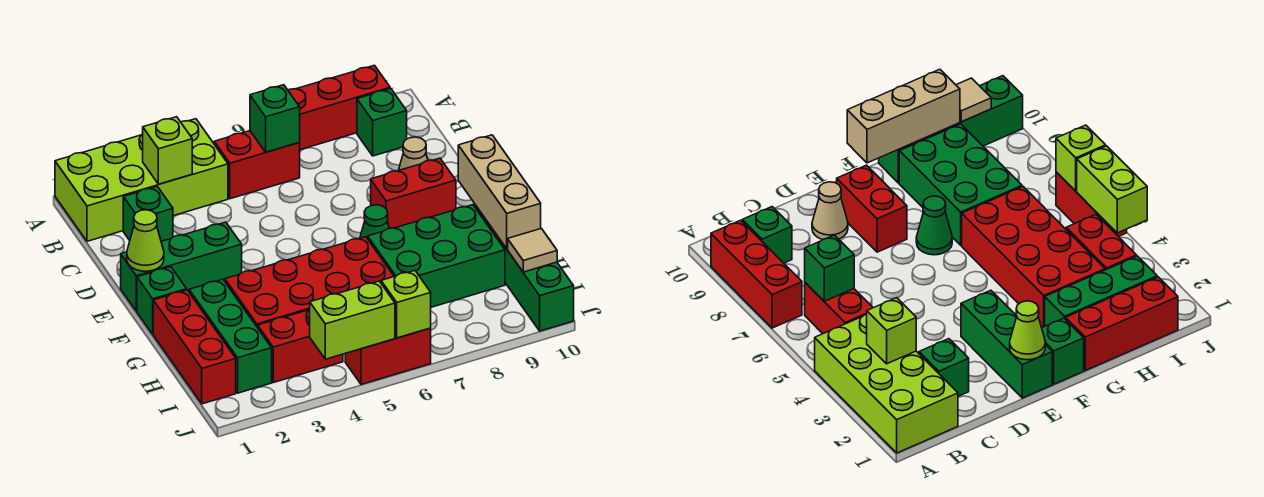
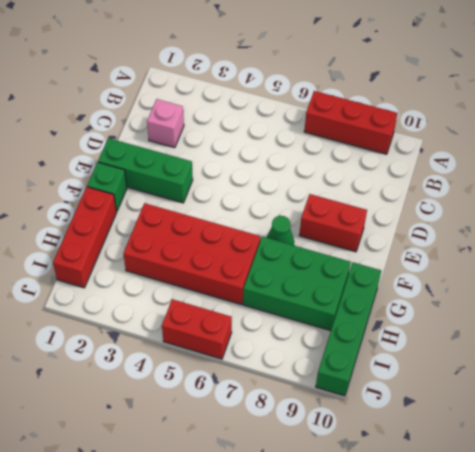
pink brick C2 level 1 -> green brick C2 level 1
none -> lime brick A1:B4 level 1
none -> red brick B5:B6 level 1
none -> green brick B9 level 1

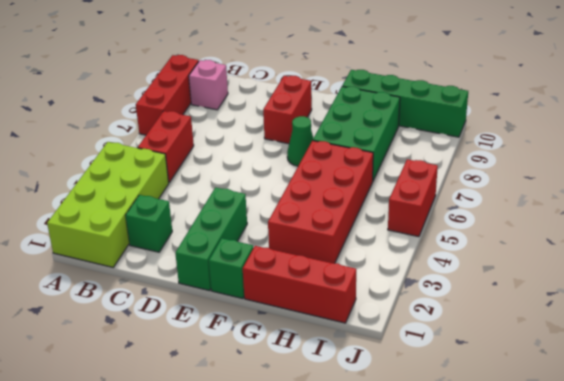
pink brick B9 level 1 -> green brick B9 level 1
none -> tan cone D9 level 1
none -> green brick G2:I2 level 1
none -> red brick I3:I4 level 1

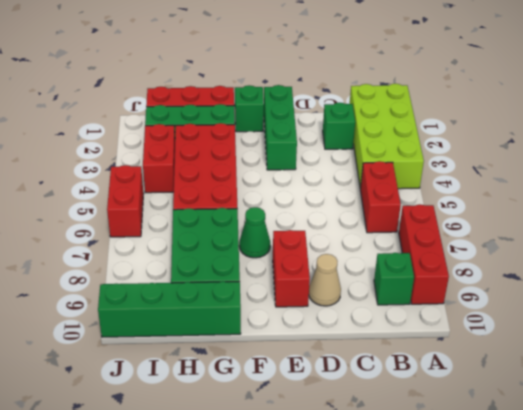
none -> lime brick B3 level 2
none -> green brick B6 level 2
none -> lime cone E1 level 2

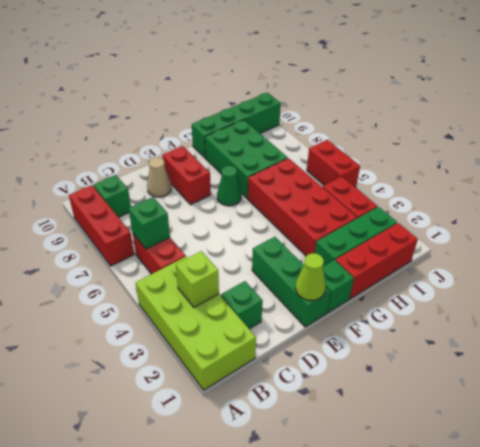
none -> tan brick F10:H10 level 2
none -> tan tile I10 level 2
none -> lime brick J4:J5 level 2

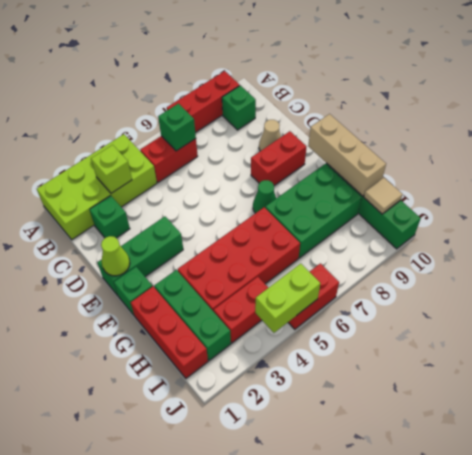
none -> lime brick J6 level 2

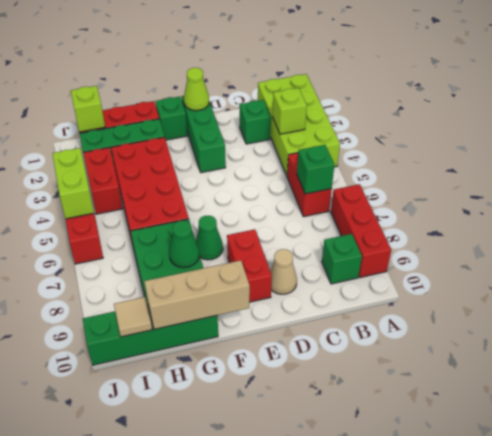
green cone G8 level 2 -> none
lime brick I1 level 2 -> lime brick J6 level 2

